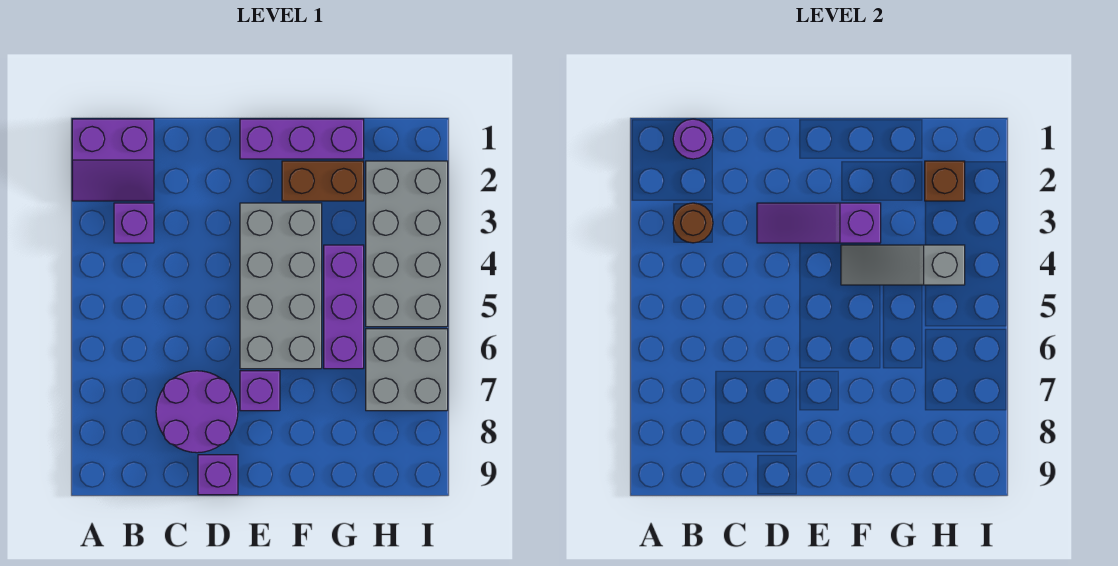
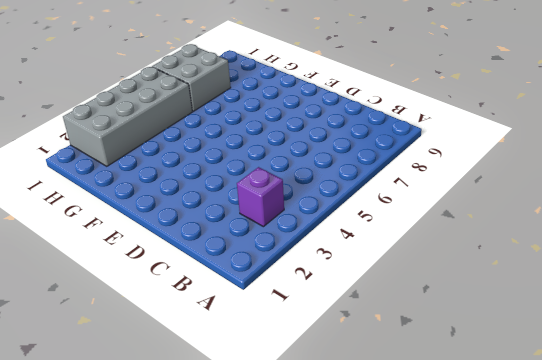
none -> purple slope A1:B2 level 1 top 1
none -> purple round brick C7:D8 level 1
none -> purple brick D9 level 1

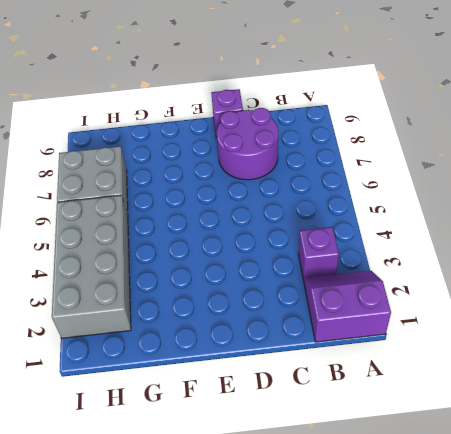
none -> purple brick E1:G1 level 1
none -> grey brick E3:F6 level 1
none -> purple brick E7 level 1

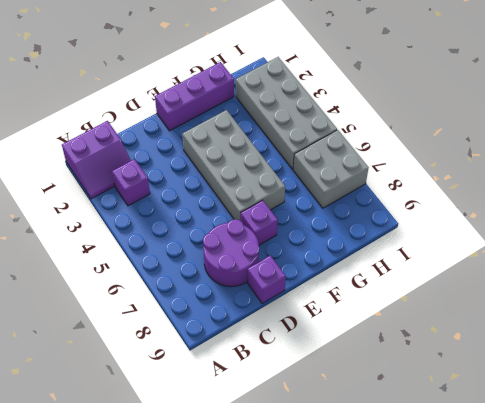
none -> brown brick F2:G2 level 1
none -> purple brick G4:G6 level 1
none -> purple round brick B1 level 2

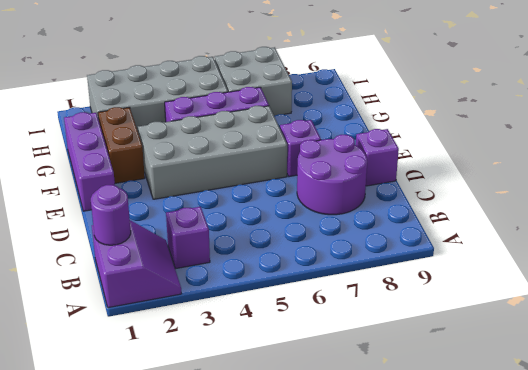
none -> brown round brick B3 level 2
none -> purple slope D3:F3 level 2 top F
none -> grey slope F4:H4 level 2 top H

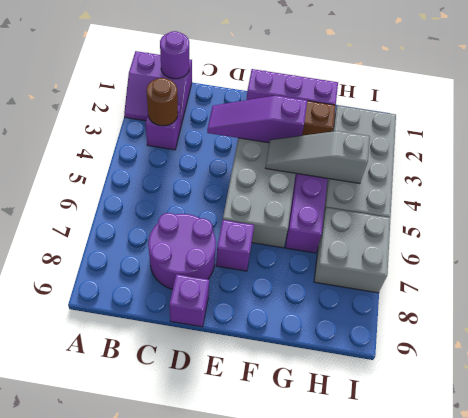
none -> brown brick H2 level 2

